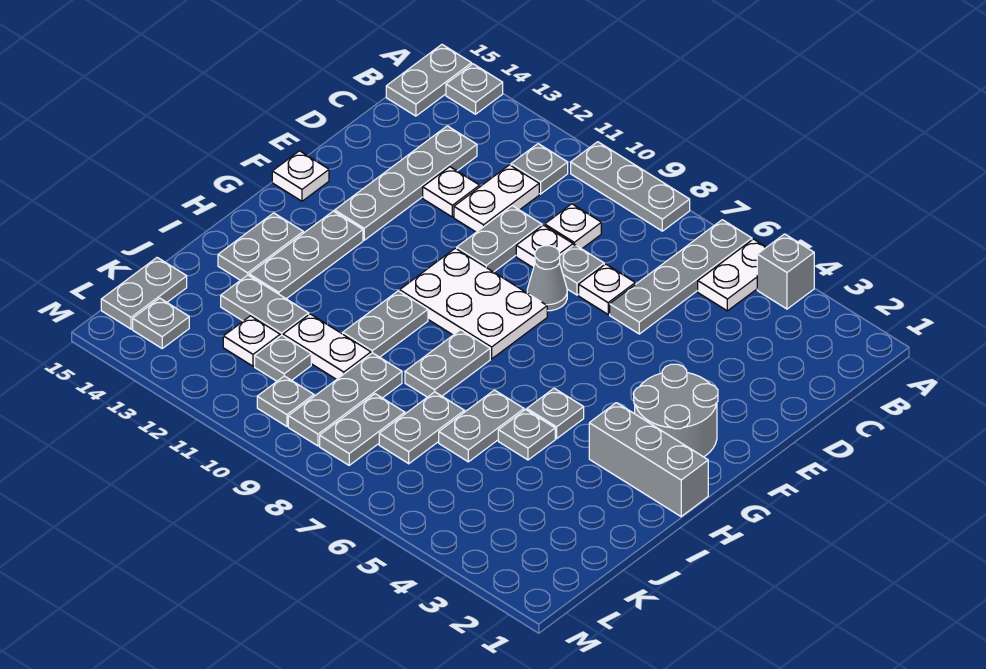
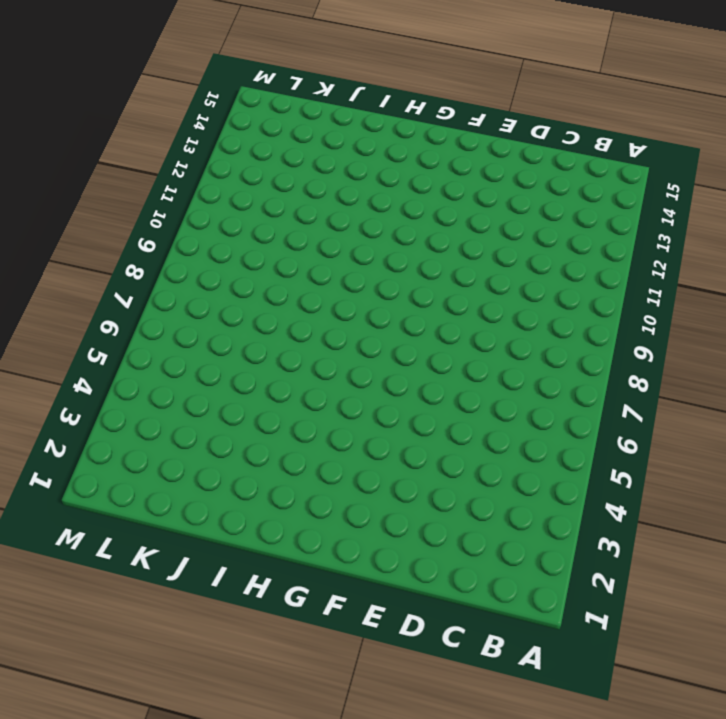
none -> grey brick A4 level 1
none -> white plate A5:B5 level 1
none -> grey plate A6:D6 level 1
none -> grey plate A8:A10 level 1

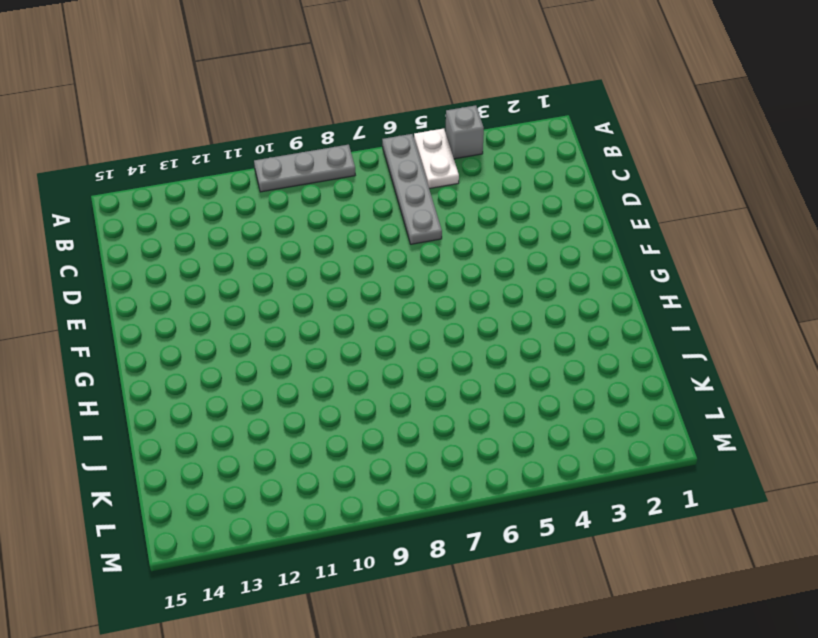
none -> grey plate A14 level 1
none -> grey plate A15:B15 level 1
none -> grey plate B11 level 1
none -> white plate C9 level 1

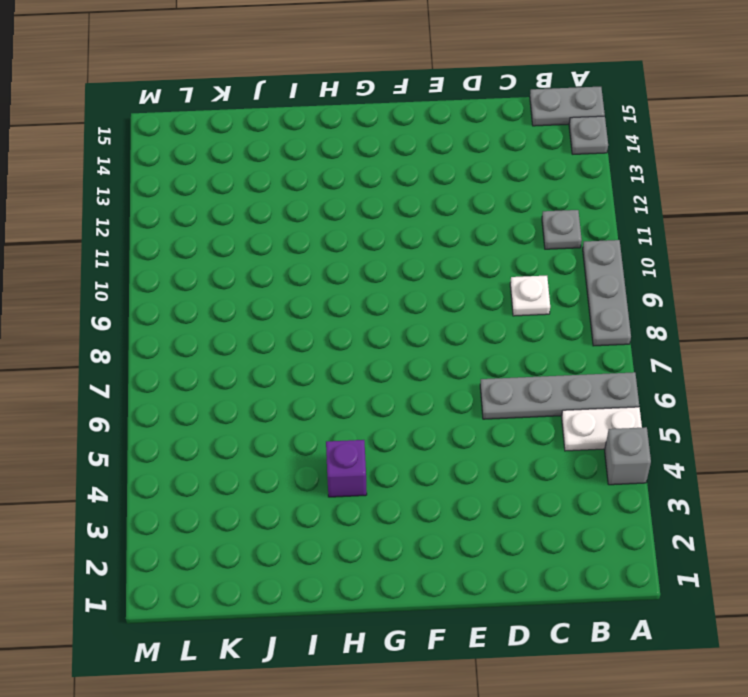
purple brick H4 level 1 -> none
none -> white plate C11:D11 level 1
none -> grey plate C13:F13 level 1
none -> white plate D7 level 1
none -> grey plate D8 level 1

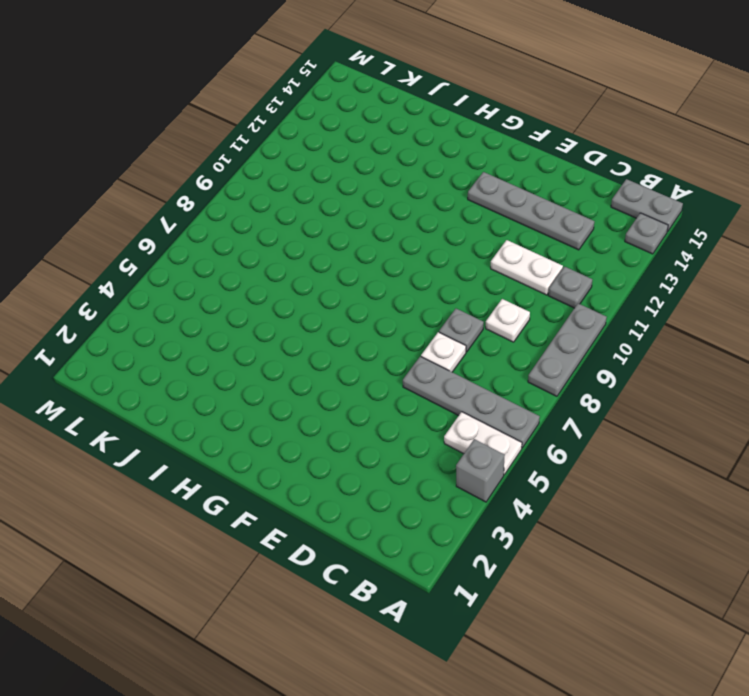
none -> white plate D9 level 1
none -> grey plate D10:E10 level 1
none -> white plate D12 level 1
none -> grey cone E8 level 1

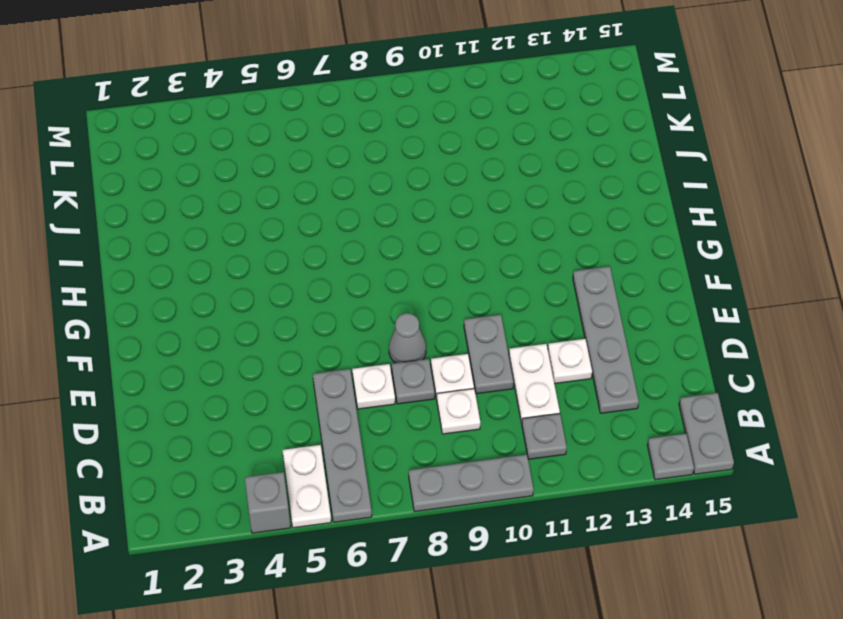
none -> grey round brick F2:G3 level 1
none -> white plate F8:G10 level 1
none -> white plate F15 level 1
none -> grey plate G13:I13 level 1

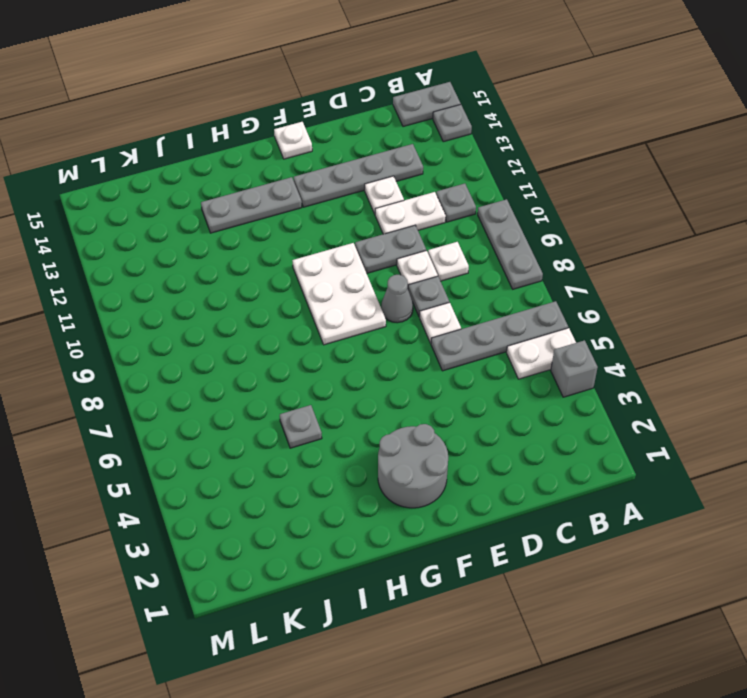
none -> grey brick H1:H3 level 1
none -> grey plate H5 level 1
none -> grey plate H8:I8 level 1
none -> grey plate H10:I10 level 1

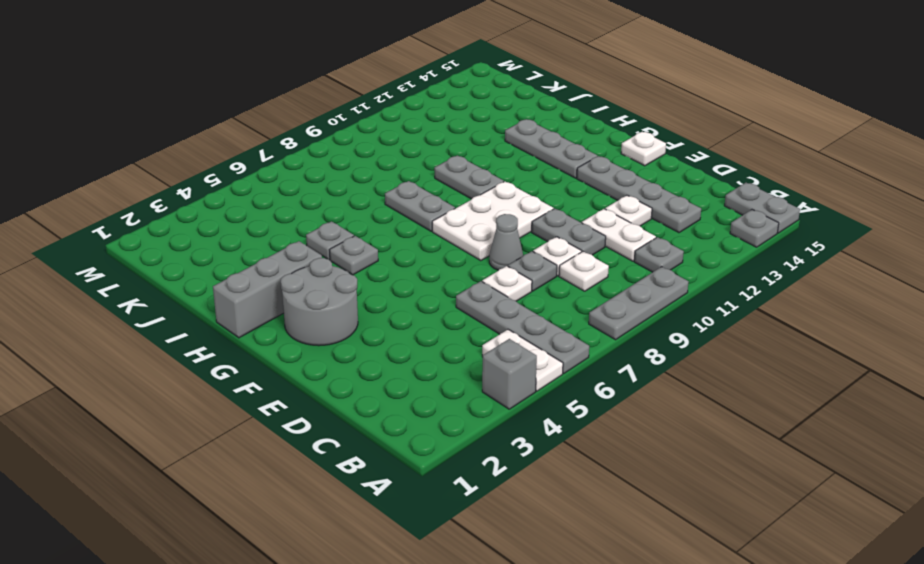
none -> grey plate H14:I14 level 1
none -> grey plate I6:J6 level 1
none -> grey plate J7:K7 level 1
none -> grey plate J9:L9 level 1

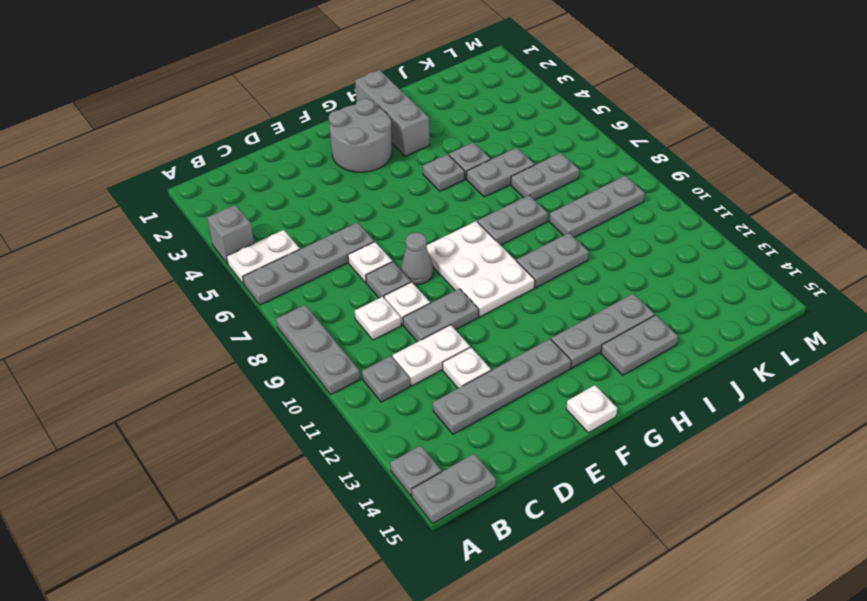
none -> white plate J10:J11 level 1
none -> grey plate J12:J13 level 1
none -> grey plate K8:L8 level 1
none -> grey plate K11 level 1

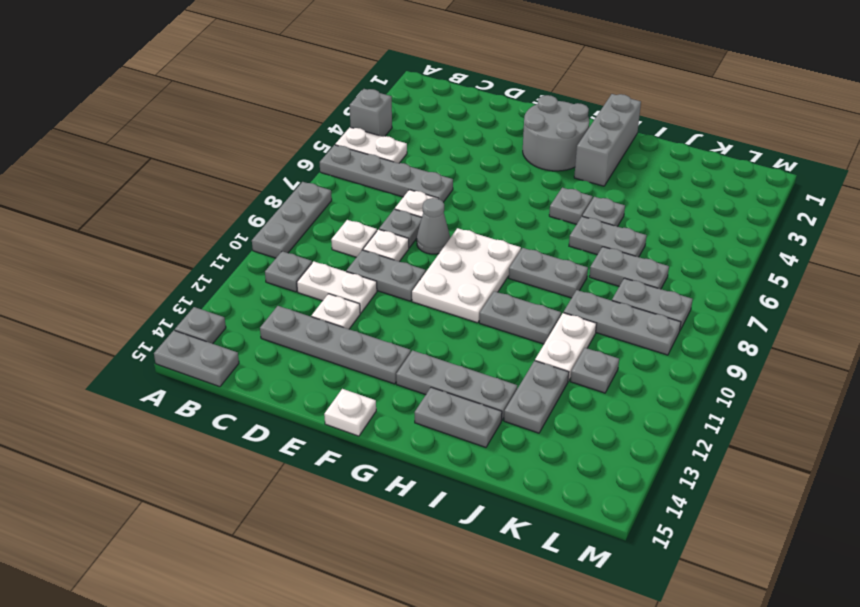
none -> white plate K12 level 1
none -> grey plate K15:L15 level 1
none -> grey plate L10 level 1
none -> grey plate L14 level 1

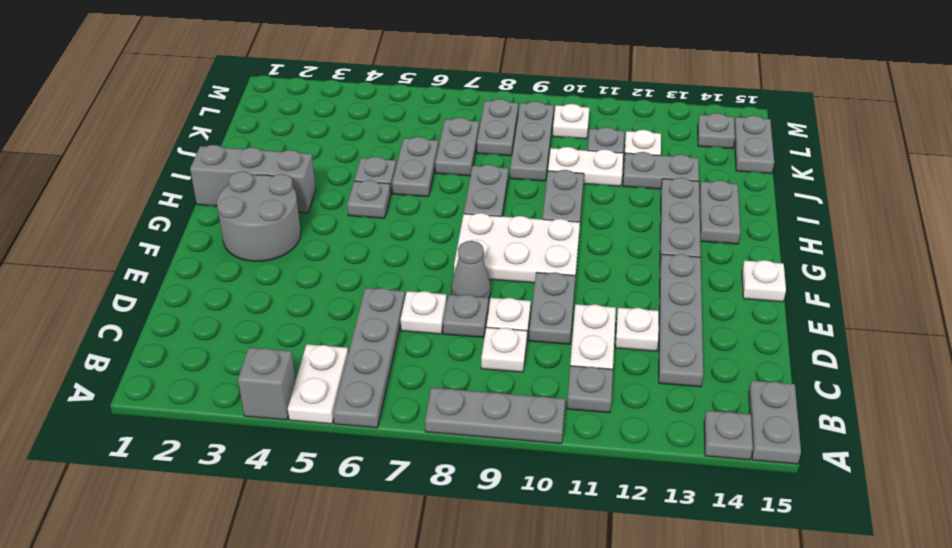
white plate L10 level 1 -> grey plate L10 level 1

